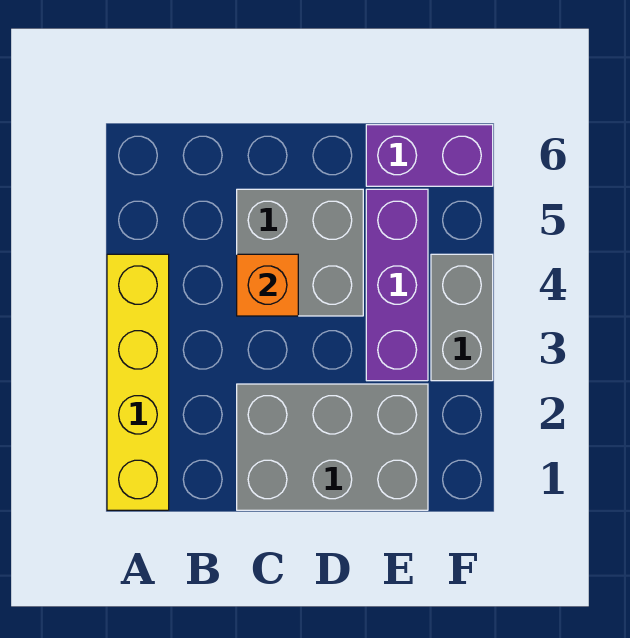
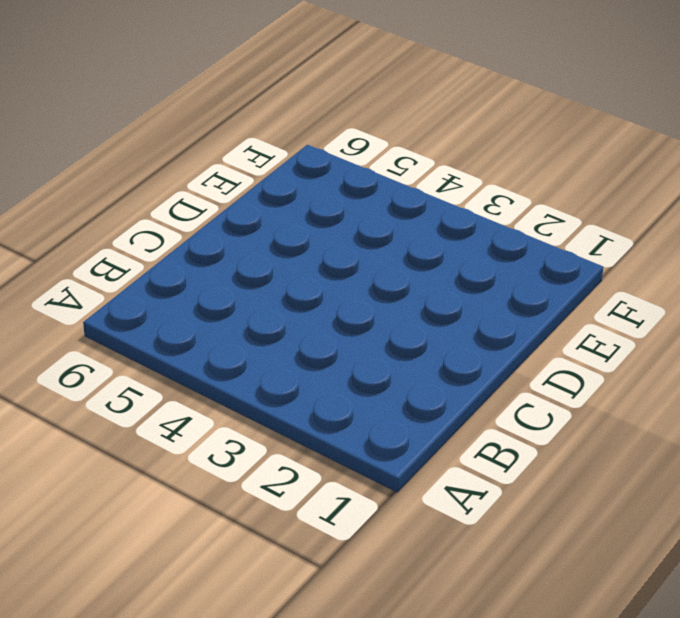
none -> yellow brick A1:A4 level 1
none -> grey brick C1:E2 level 1

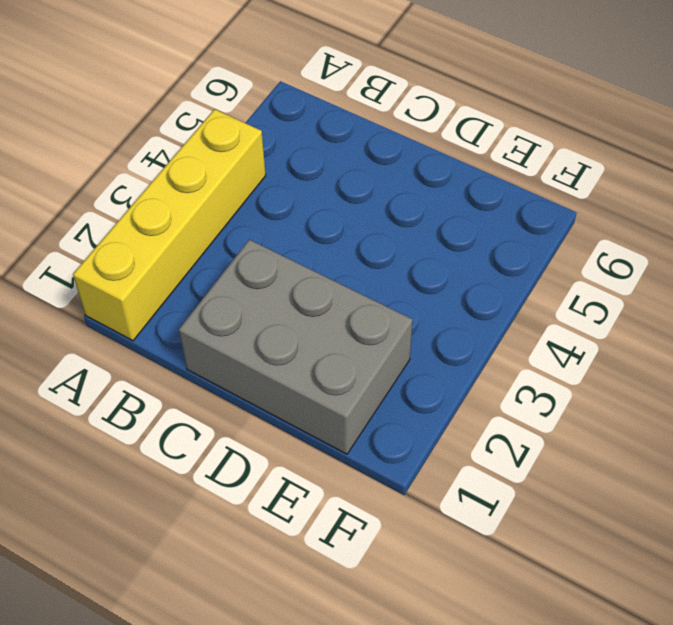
none -> grey brick C4:D5 level 1
none -> purple brick E3:E5 level 1

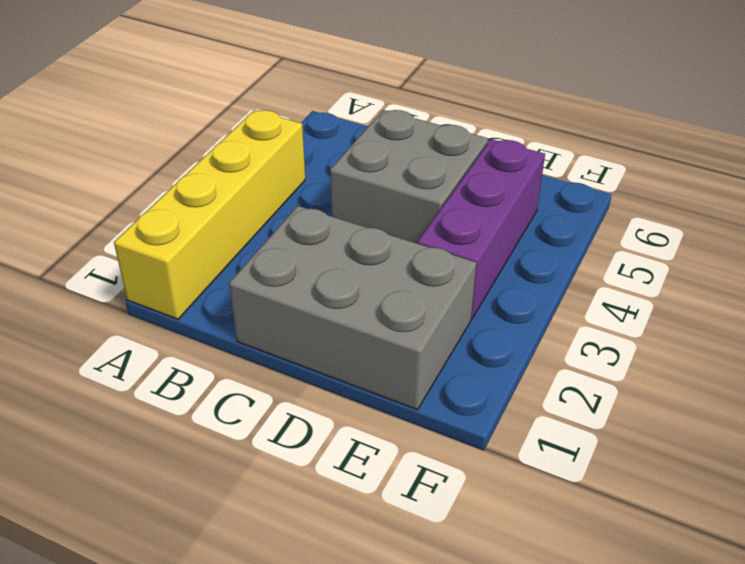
none -> purple brick E6:F6 level 1
none -> grey brick F3:F4 level 1

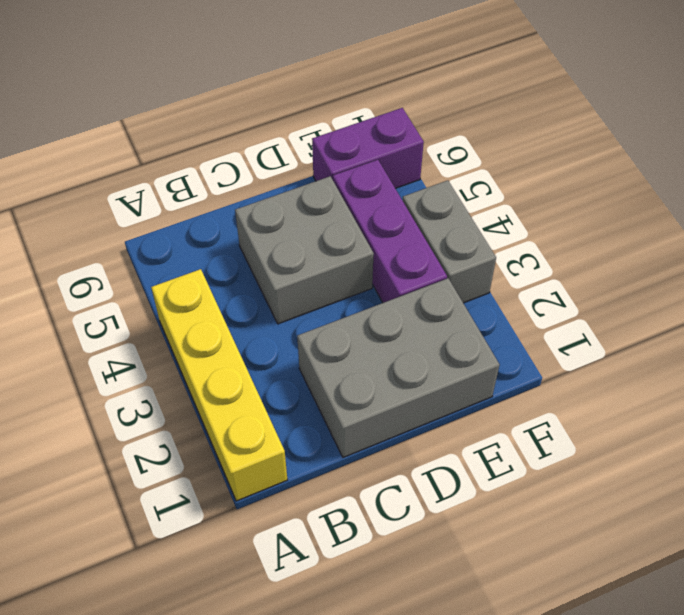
none -> orange brick C4 level 2

